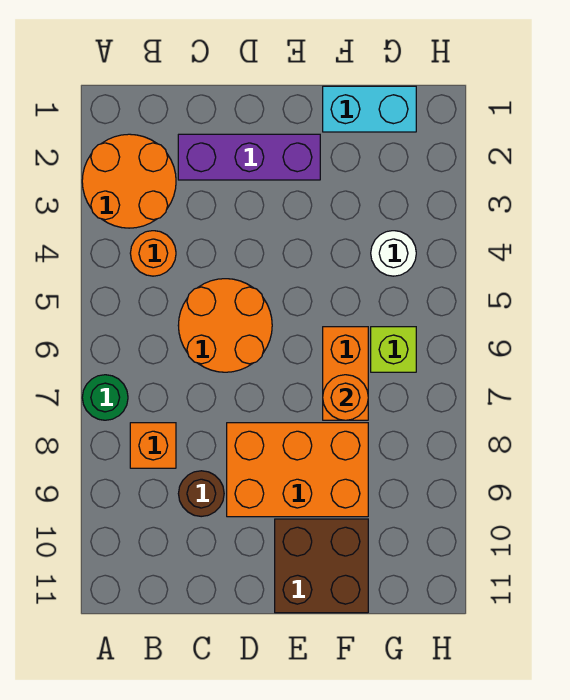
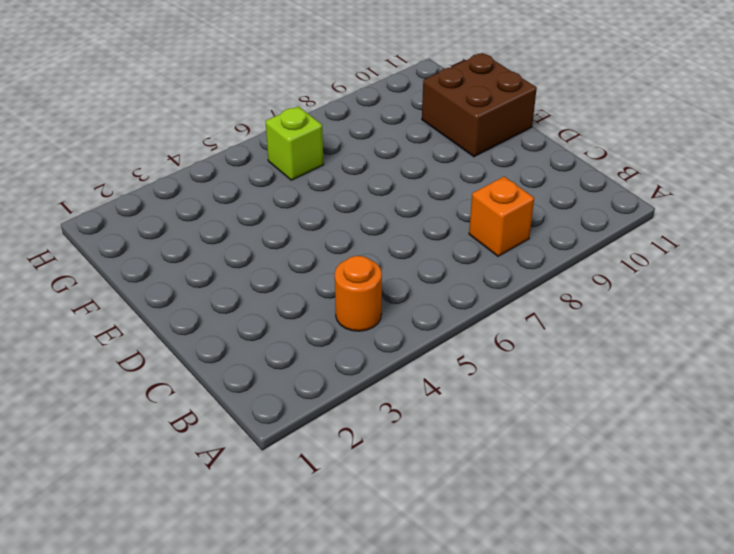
none -> orange round brick A2:B3 level 1
none -> green round brick A7 level 1
none -> purple brick C2:E2 level 1

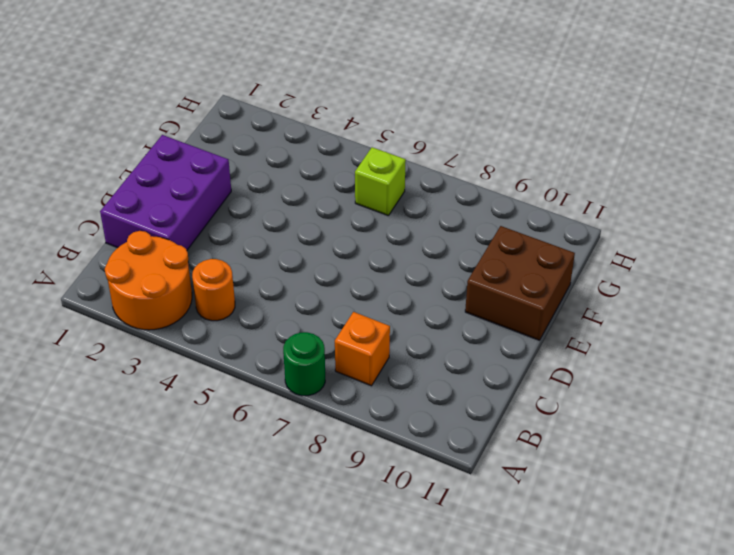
purple brick C1:E2 level 1 -> purple brick C2:E2 level 1
none -> orange round brick C5:D6 level 1
none -> brown round brick C9 level 1
none -> orange brick D8:F9 level 1

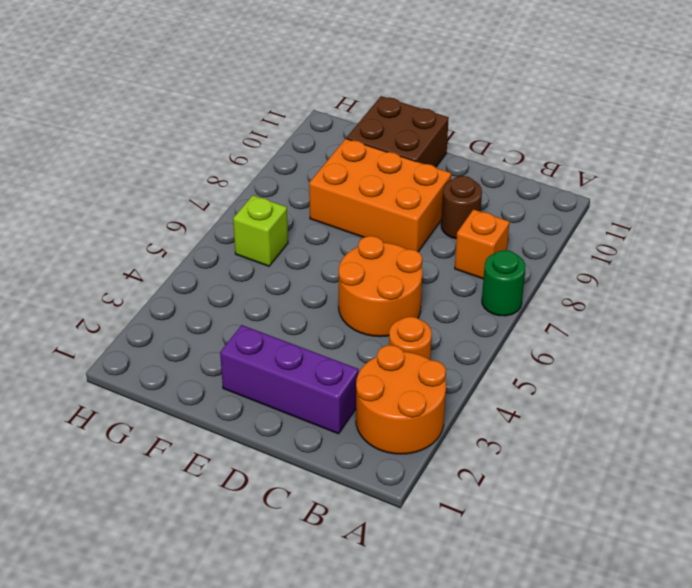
none -> cyan brick F1:G1 level 1
none -> orange brick F6:F7 level 1
none -> white round brick G4 level 1

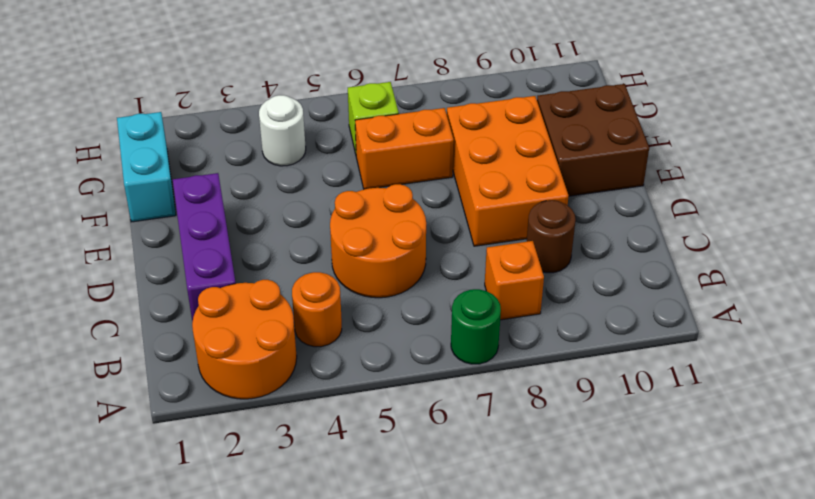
none -> orange round brick F7 level 2

